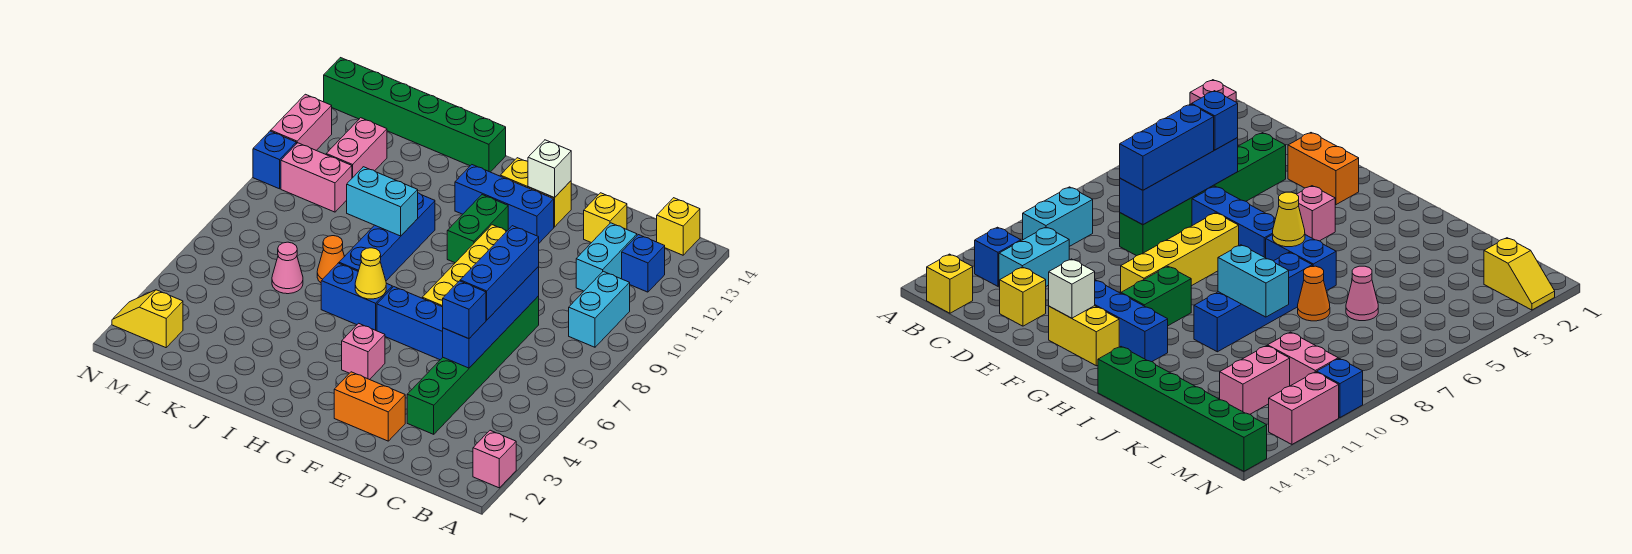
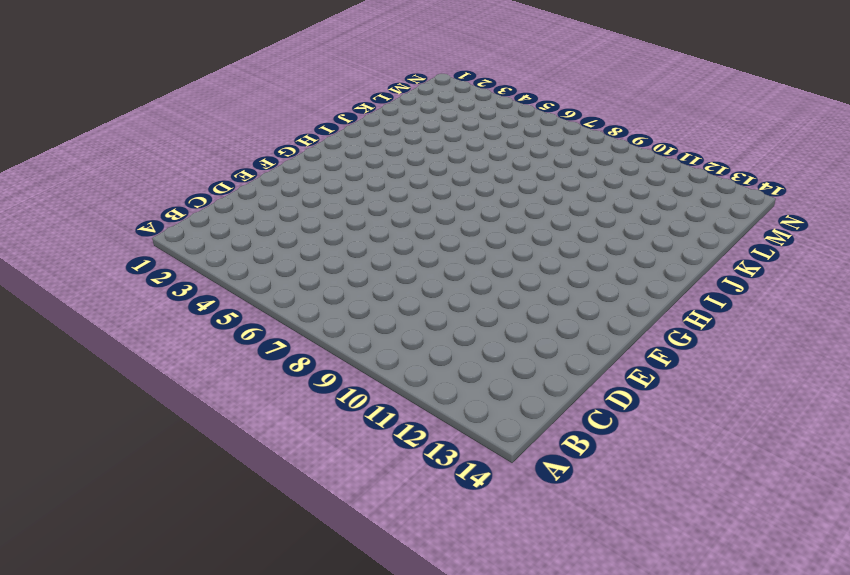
none -> pink brick A2 level 1
none -> cyan brick B9:B10 level 1
none -> blue brick B12 level 1
none -> yellow brick B14 level 1

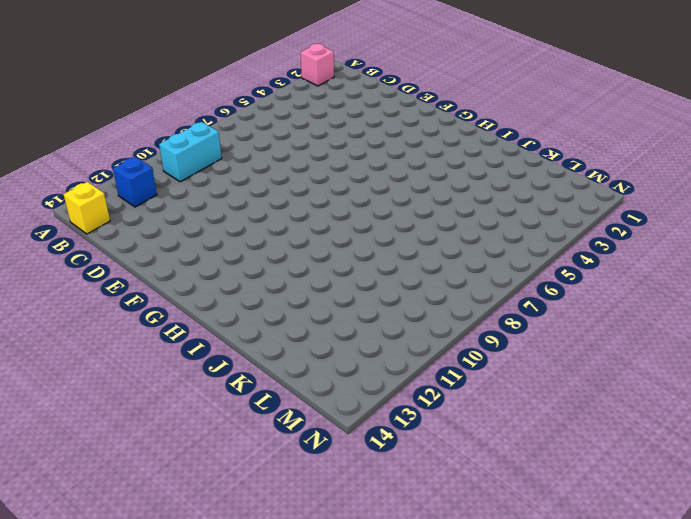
none -> cyan brick C11:C12 level 1
none -> green brick D3:D8 level 1
none -> yellow brick D13 level 1
none -> orange brick E2:F2 level 1

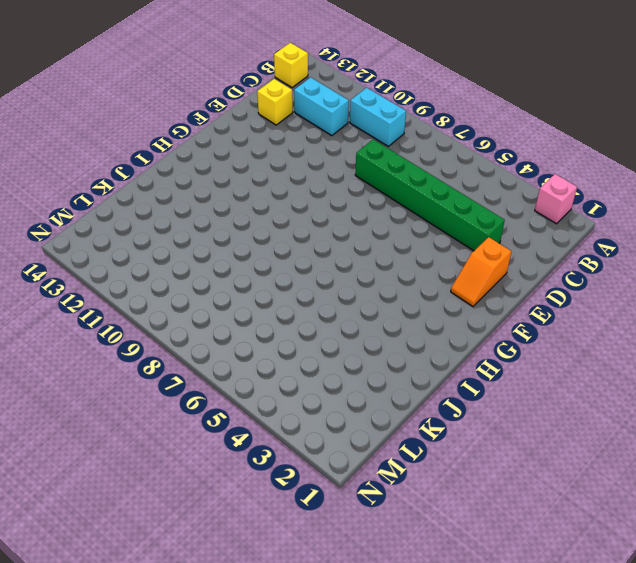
orange slope E2:F2 level 1 top E -> orange brick E2:F2 level 1
none -> blue brick B12 level 1
none -> blue brick E6:G6 level 1
none -> yellow brick F7:F10 level 1
none -> blue brick F12:H12 level 1

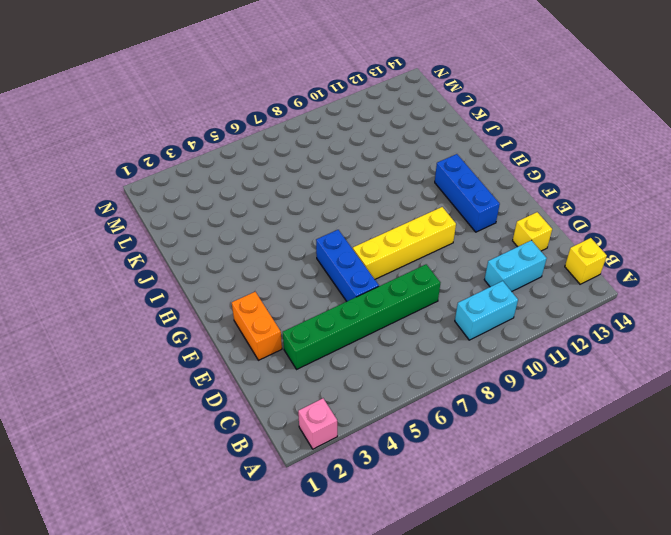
none -> blue brick B12 level 1
none -> yellow brick F13:G13 level 1
none -> pink brick G4 level 1
none -> green brick G10:G11 level 1

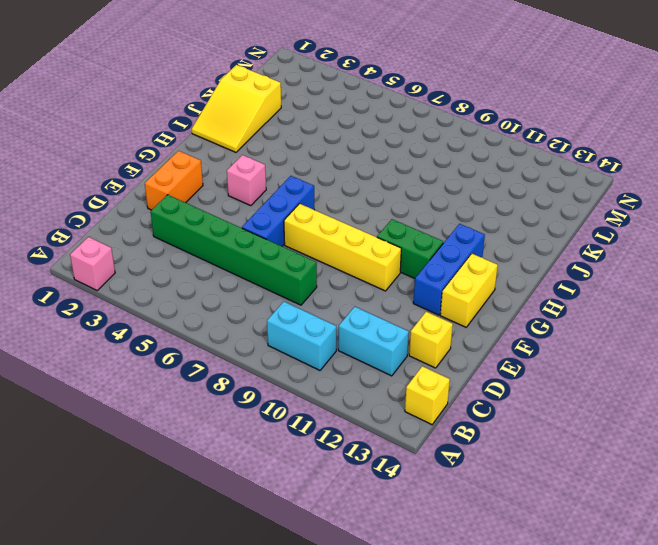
yellow slope I1:K2 level 1 top K -> none
none -> blue brick B12 level 1
none -> blue brick H6:I6 level 1
none -> blue brick I7:I10 level 1
none -> green brick I14:N14 level 1

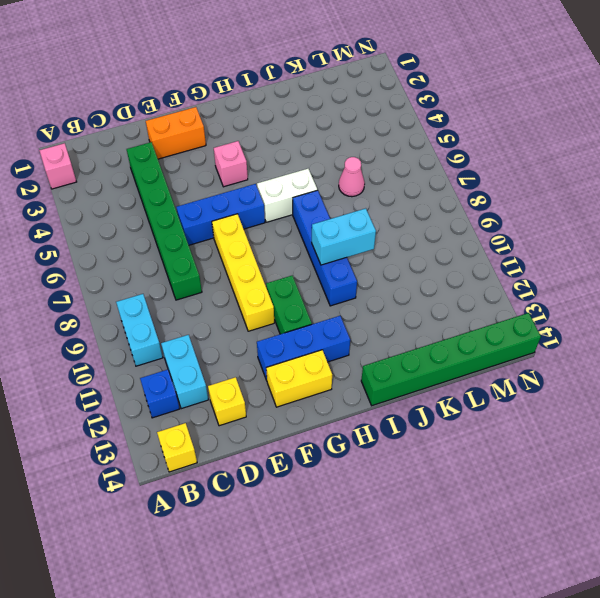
white brick H6:I6 level 1 -> blue brick H6:I6 level 1
none -> orange cone J7 level 1
none -> pink brick L10:M10 level 1
none -> pink brick L11:L12 level 1
none -> yellow slope M2:N2 level 1 top M

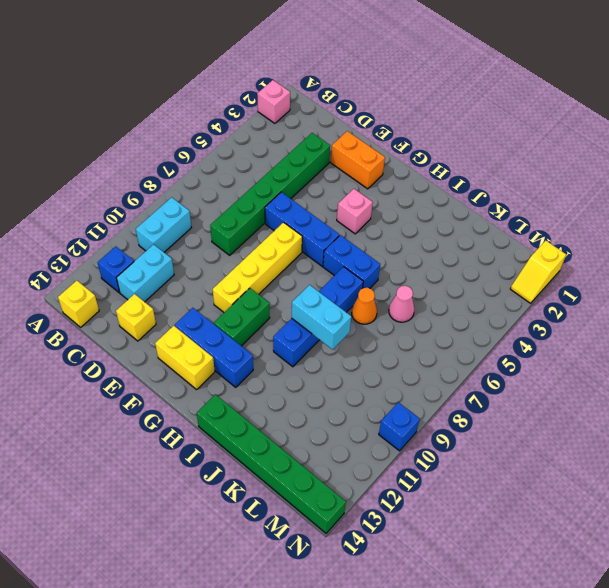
yellow slope N1:N2 level 1 top 1 -> yellow slope M2:N2 level 1 top M
none -> pink brick L10:M10 level 1
none -> pink brick L11:L12 level 1
none -> pink brick N11:N12 level 1
none -> blue brick D5:D8 level 2

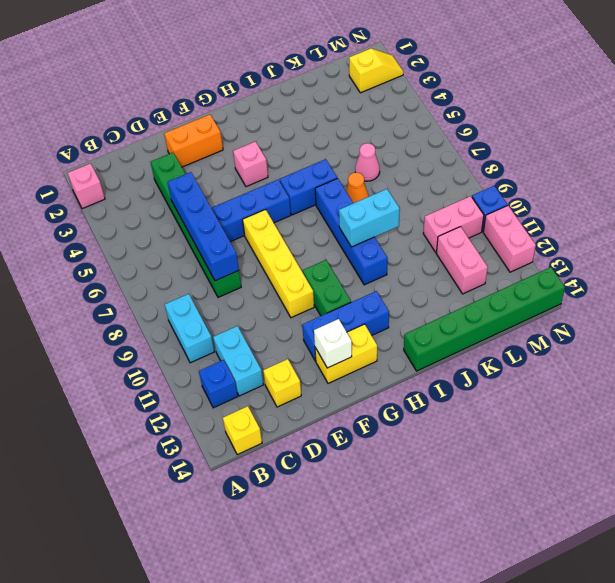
none -> yellow cone H6 level 2
none -> blue brick D5 level 3
none -> blue brick D6:D8 level 3

